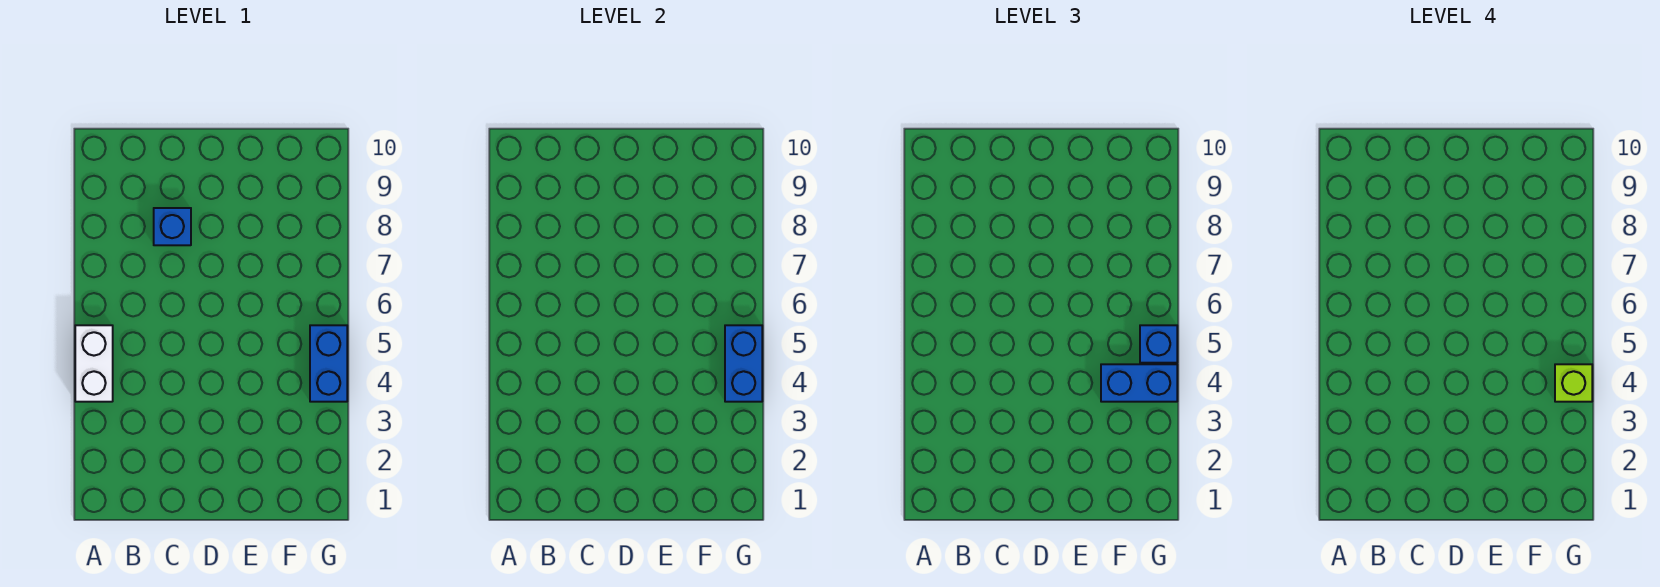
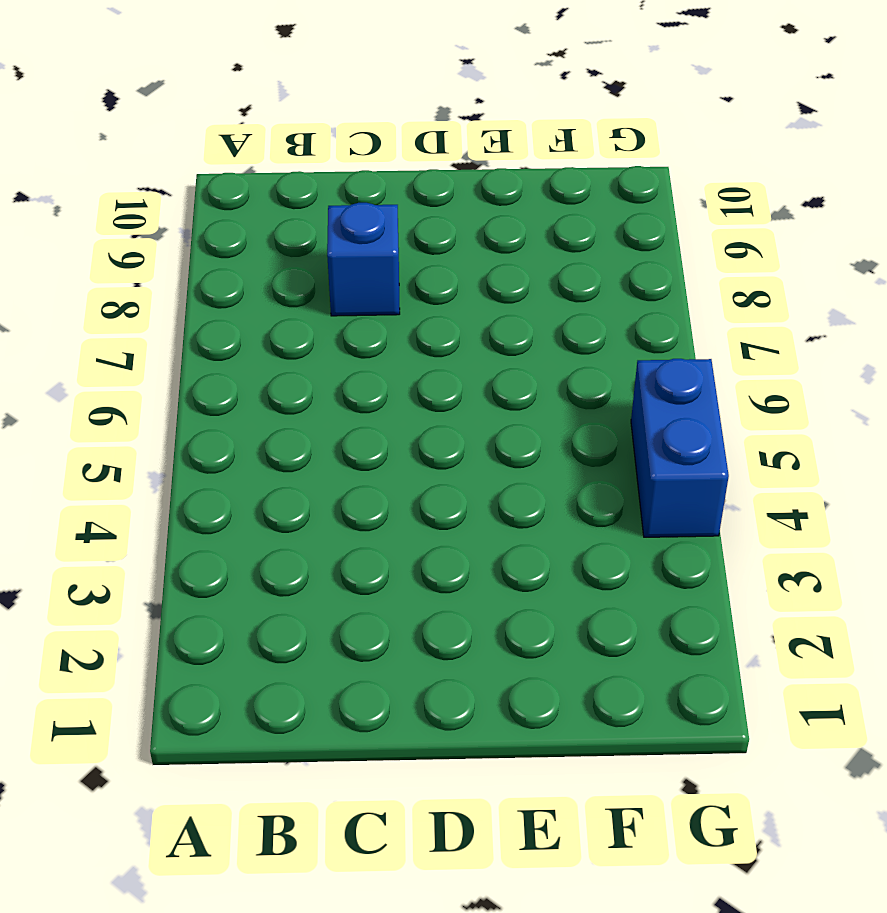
none -> white brick A4:A5 level 1
none -> blue brick G4:G5 level 2

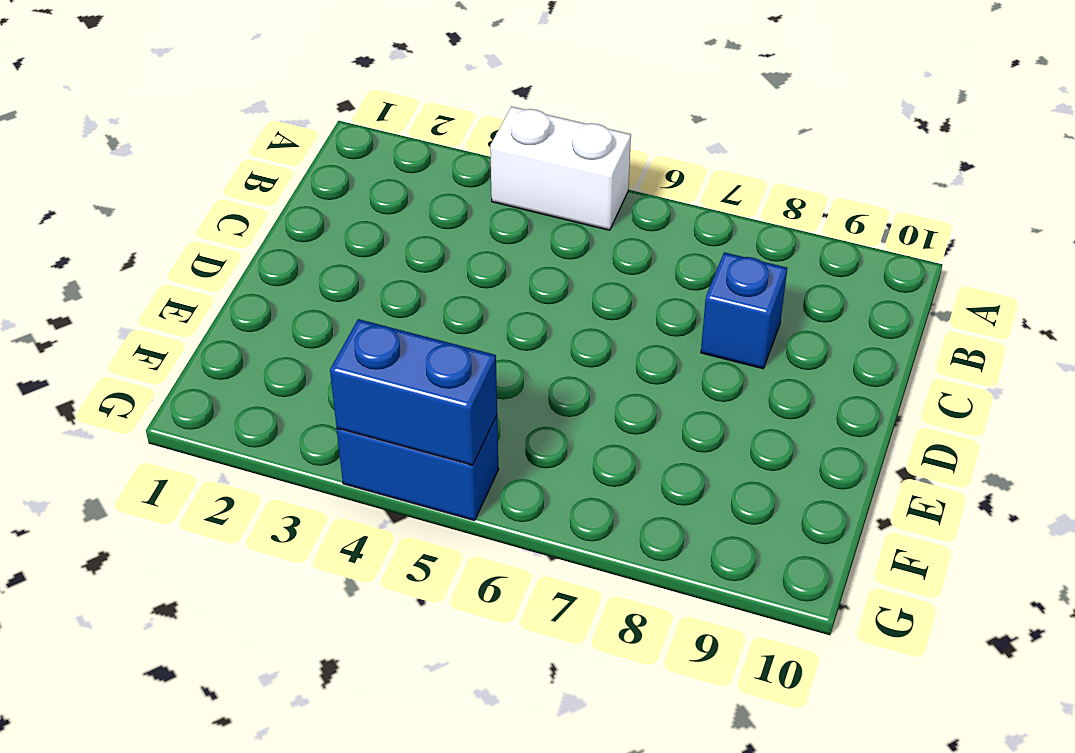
none -> blue brick F4:G4 level 3
none -> blue brick G5 level 3

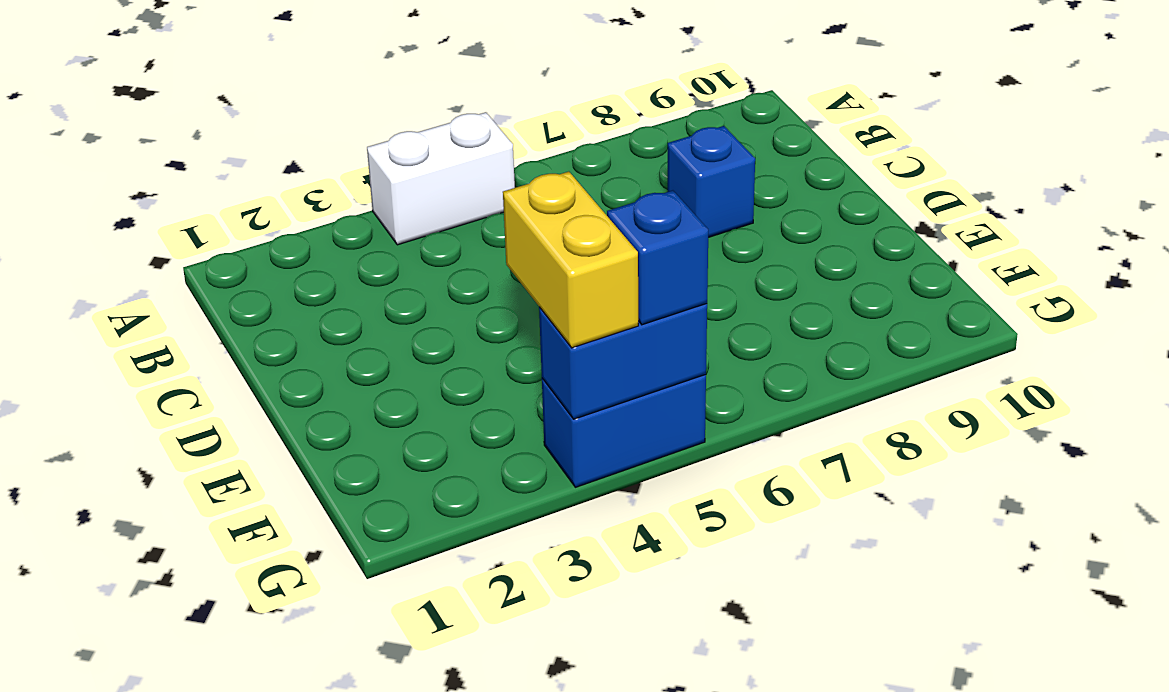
yellow brick F4:G4 level 3 -> blue brick F4:G4 level 3
none -> lime brick G4 level 4

